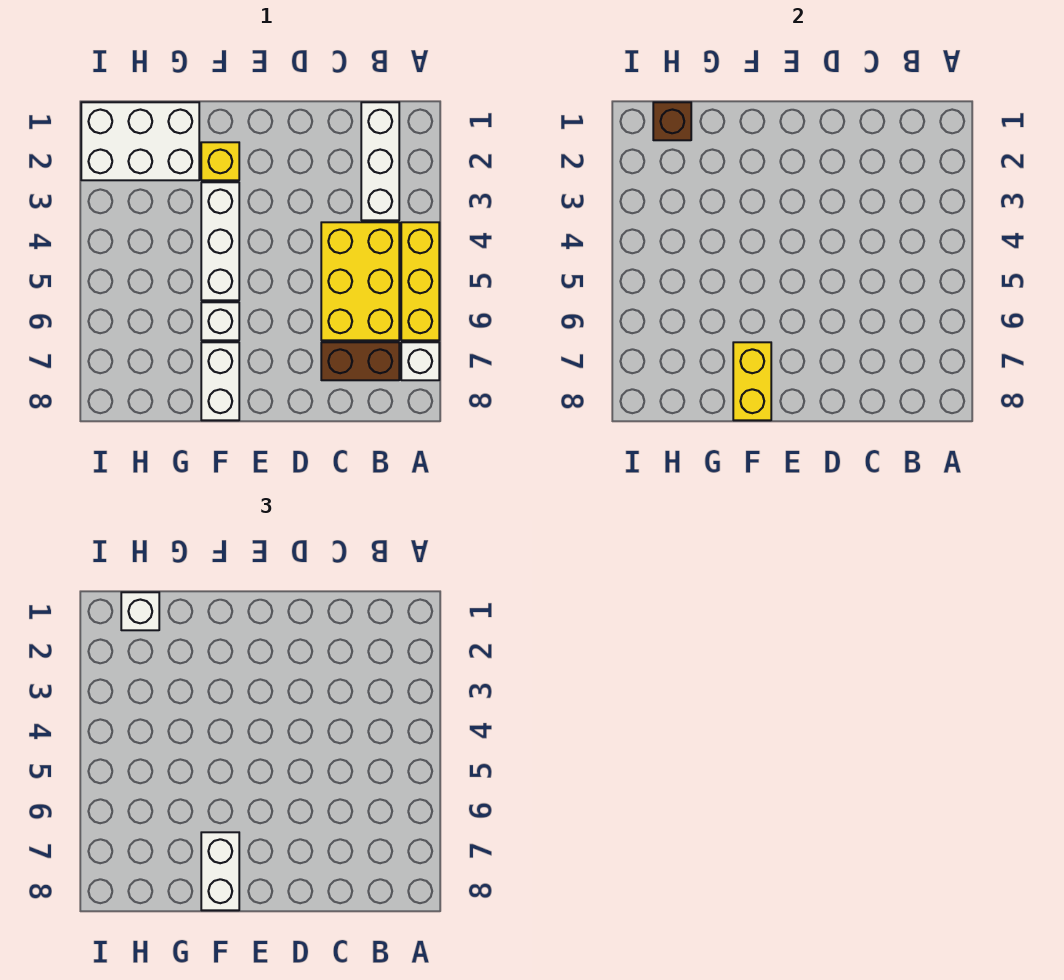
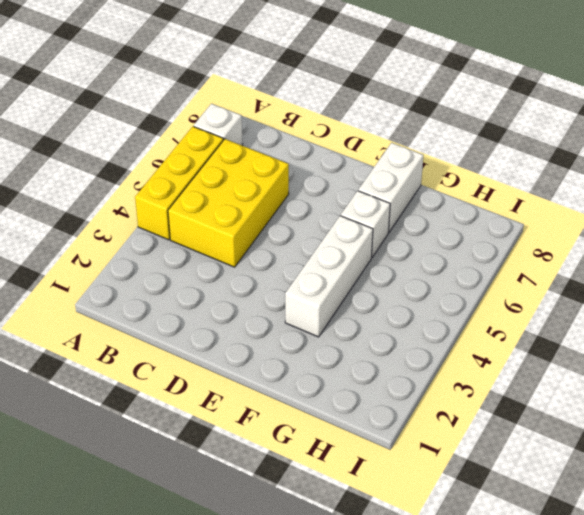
none -> white brick B1:B3 level 1
none -> brown brick B7:C7 level 1
none -> yellow brick F2 level 1

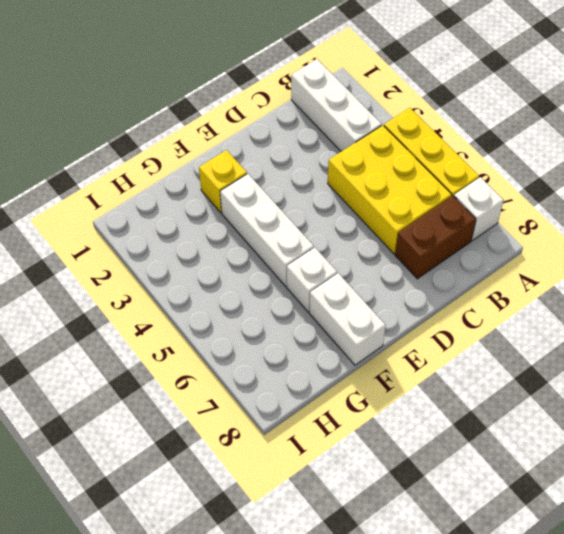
none -> white brick G1:I2 level 1
none -> yellow brick F7:F8 level 2
none -> brown brick H1 level 2

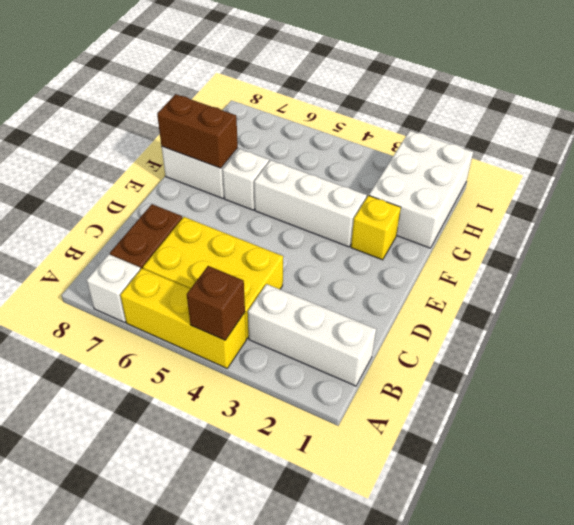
brown brick A4 level 2 -> brown brick H1 level 2
brown brick F7:F8 level 2 -> yellow brick F7:F8 level 2
none -> white brick F7:F8 level 3
none -> white brick H1 level 3

